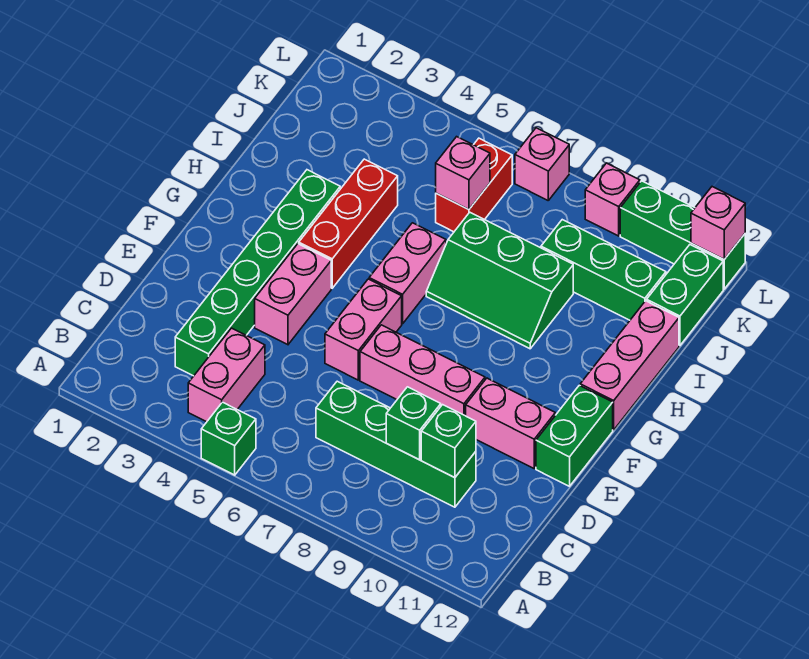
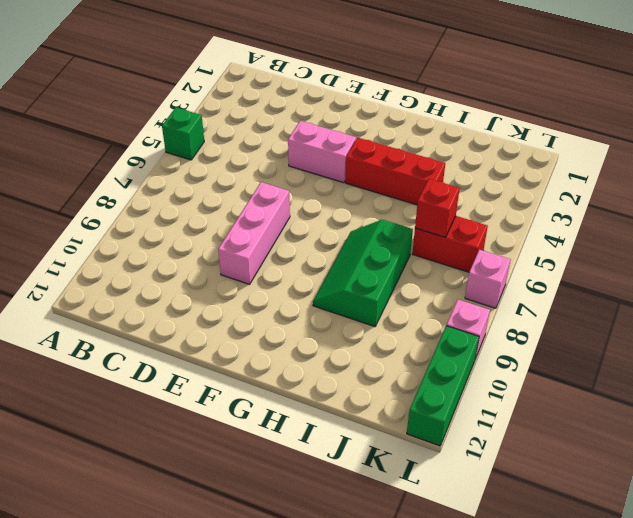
red brick J6 level 2 -> pink brick J6 level 2
none -> pink brick B4:C4 level 1
none -> green brick C3:H3 level 1
none -> green brick C7:C10 level 1

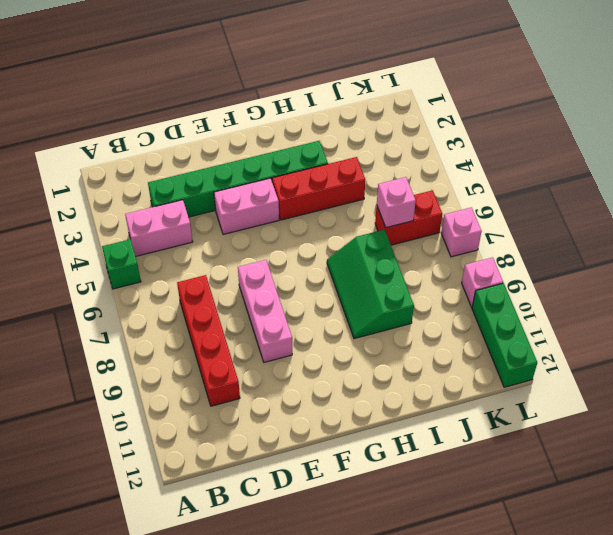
red brick C7:C10 level 1 -> green brick C7:C10 level 1
none -> pink brick E6:F6 level 1
none -> pink brick E10:E11 level 1
none -> green brick E12:F12 level 1

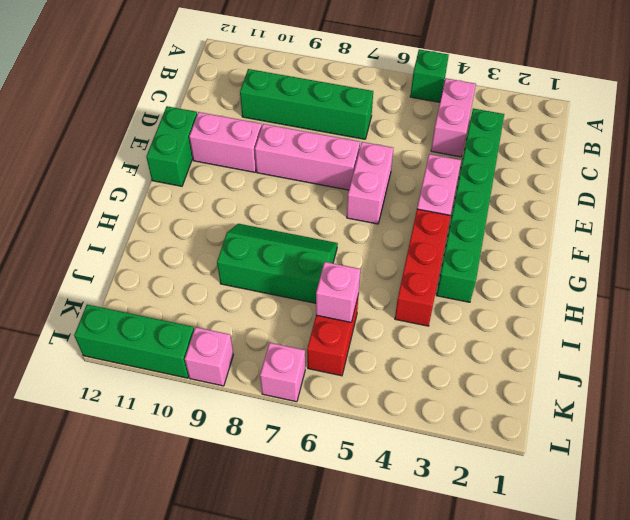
none -> pink brick G6:H6 level 1
none -> pink brick G12:I12 level 1
none -> green brick J9:J11 level 1

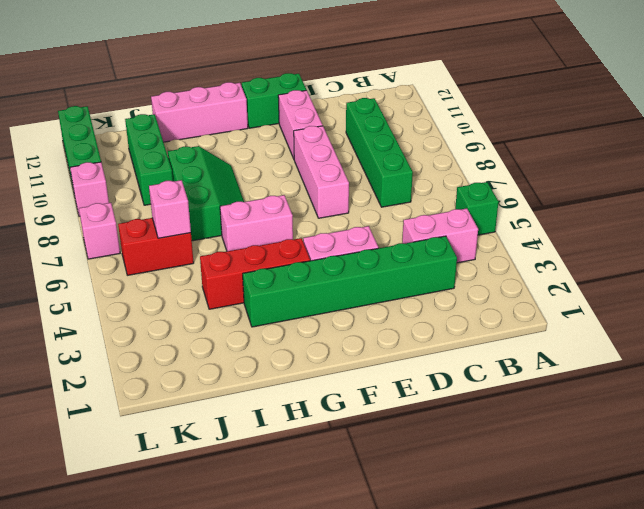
none -> pink brick E6:F6 level 1
none -> green brick J12:K12 level 1
none -> green brick C9 level 2

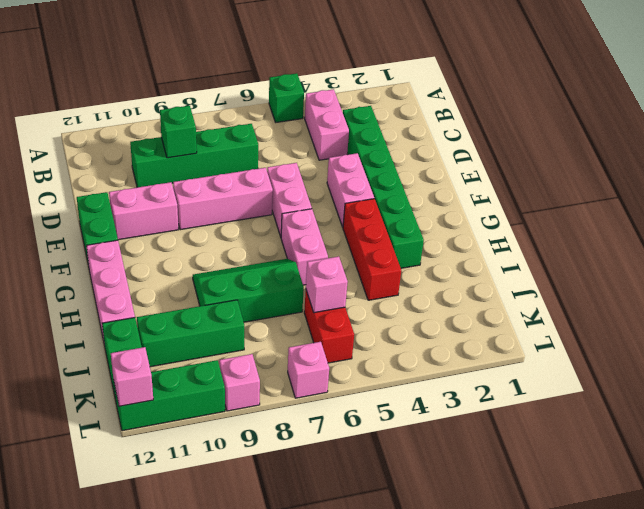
none -> green brick C10 level 2

